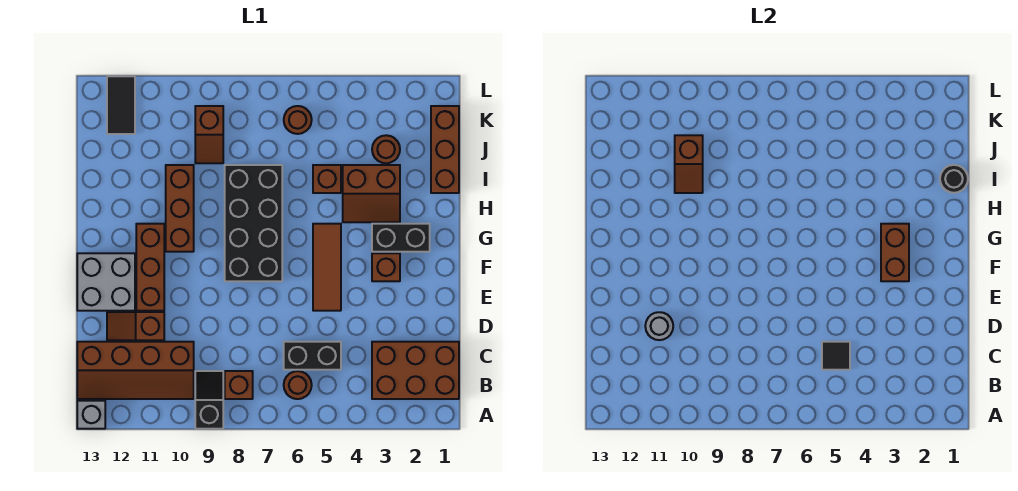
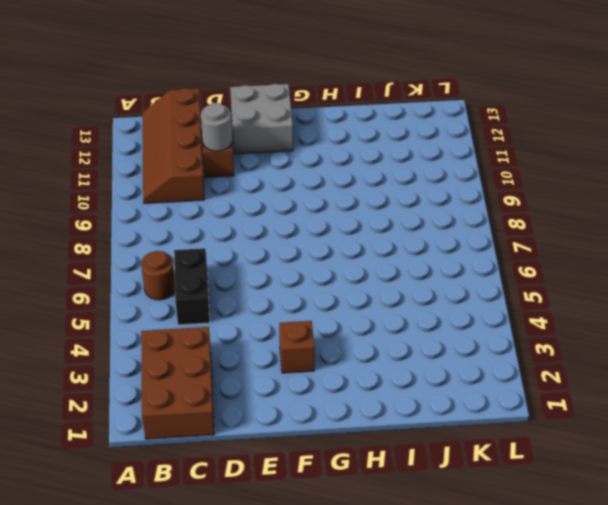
none -> black slope A9:B9 level 1 top A
none -> grey brick A13 level 1
none -> brown brick B8 level 1

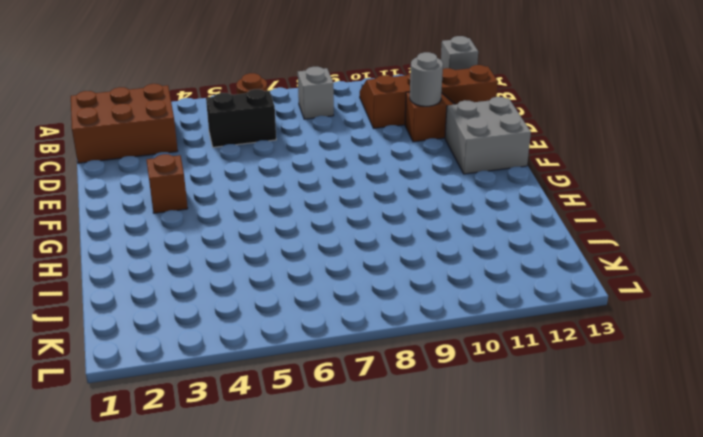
grey brick B8 level 1 -> brown brick B8 level 1
none -> black slope A9:B9 level 1 top A
none -> brown tile E5:G5 level 1
none -> brown brick E11:G11 level 1

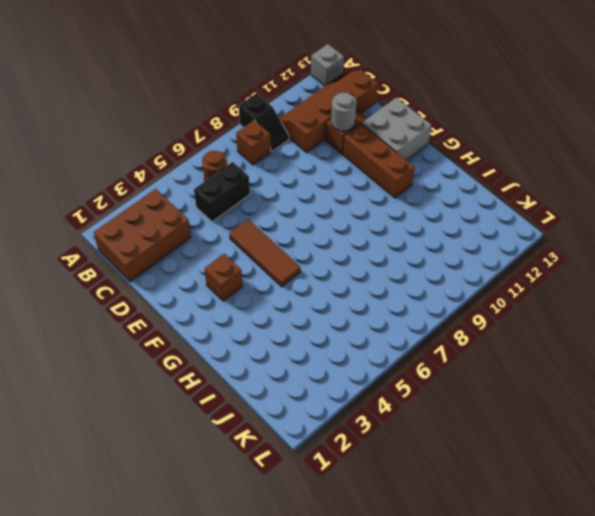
none -> black brick F7:I8 level 1
none -> black brick G2:G3 level 1
none -> brown brick G10:I10 level 1

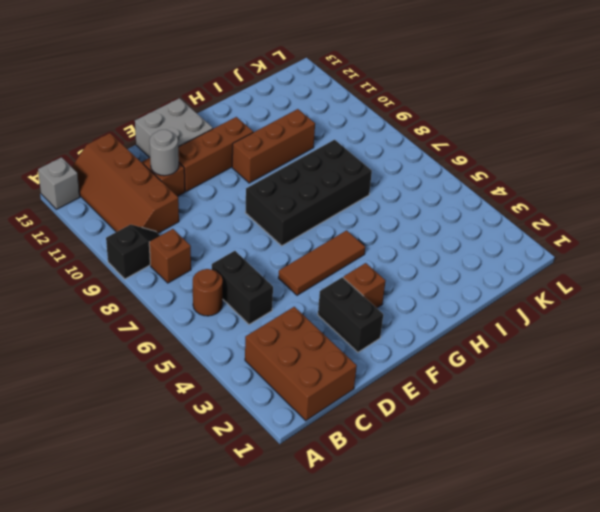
black brick E2:E3 level 1 -> black brick G2:G3 level 1
none -> brown slope H3:I4 level 1 top I
none -> brown brick I1:K1 level 1
none -> brown brick I5 level 1

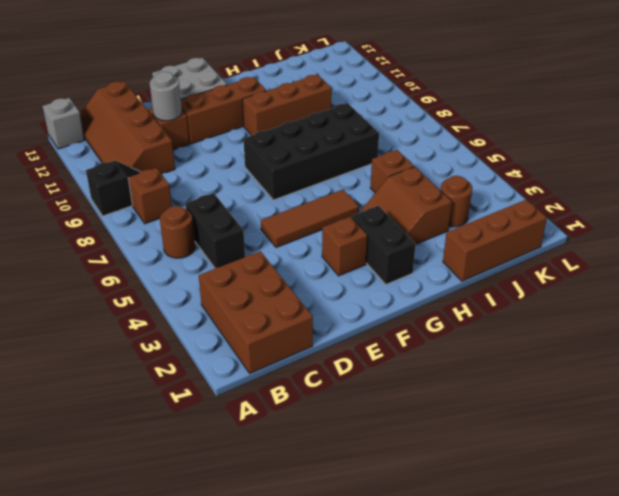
none -> brown slope J9:K9 level 1 top K
none -> brown round brick K6 level 1
none -> black tile K12:L12 level 1

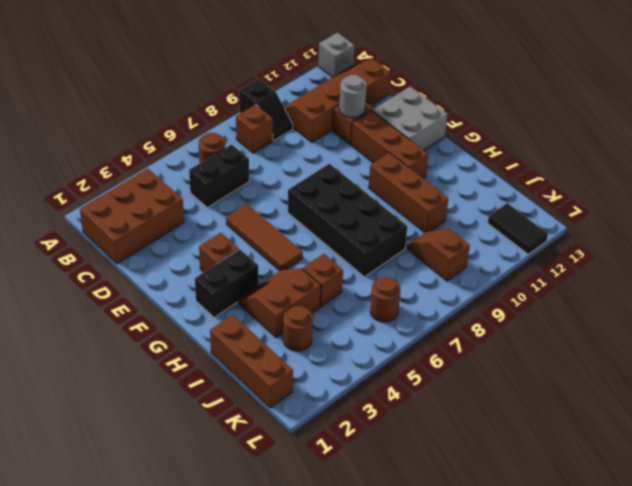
none -> black tile C5 level 2
none -> brown brick F3:G3 level 2
none -> black round brick I1 level 2

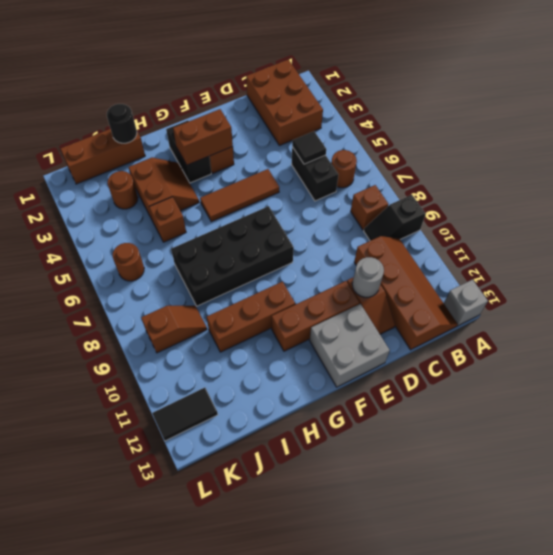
none -> brown slope I10:J10 level 2 top J

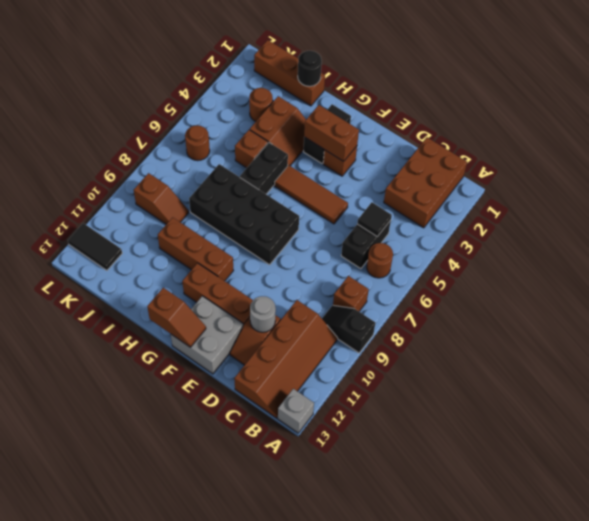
brown slope F13:G13 level 2 top G -> brown slope I10:J10 level 2 top J
black brick H5:H6 level 1 -> none

